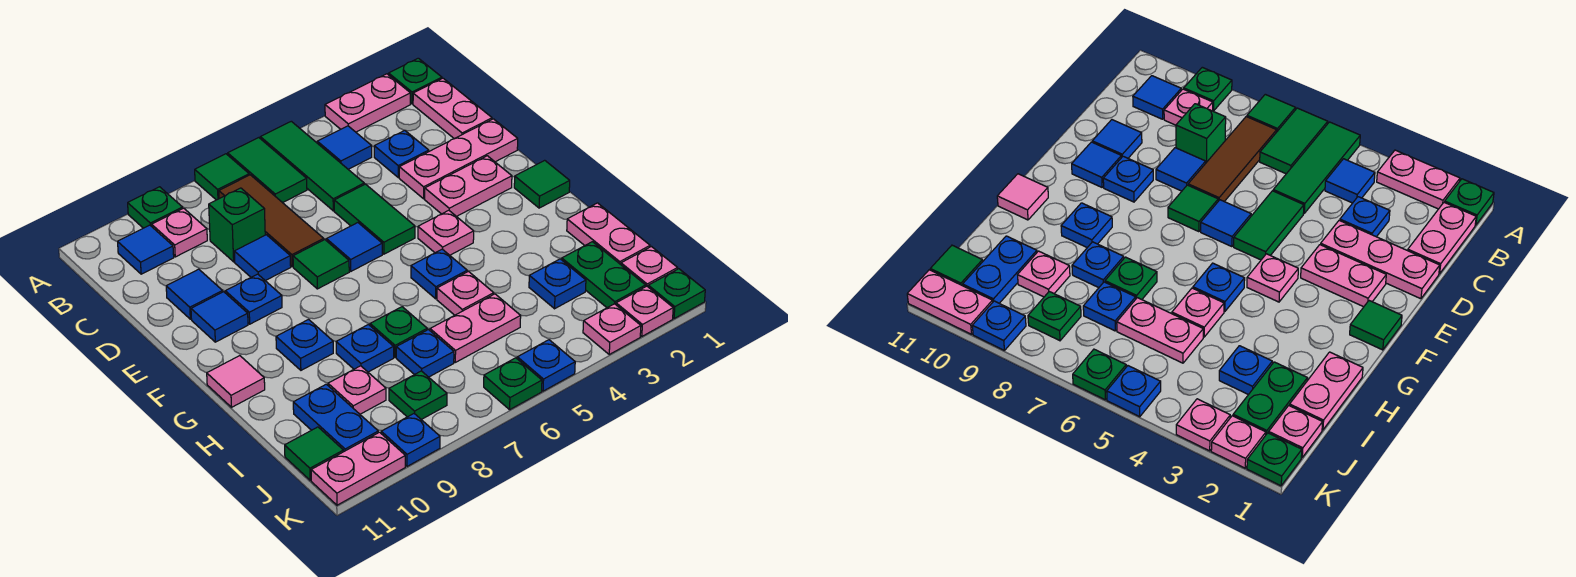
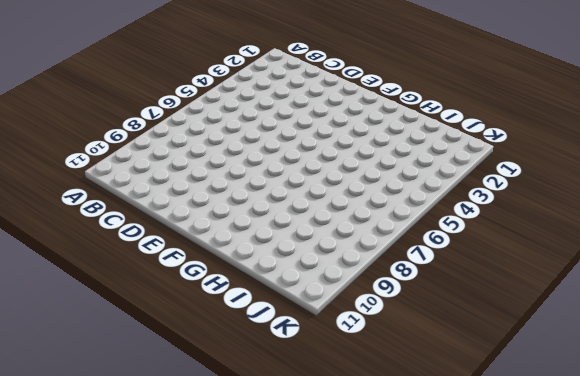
none -> green plate A1 level 1
none -> pink plate A2:A3 level 1
none -> green tile A5:C5 level 1
none -> green tile A6:B6 level 1

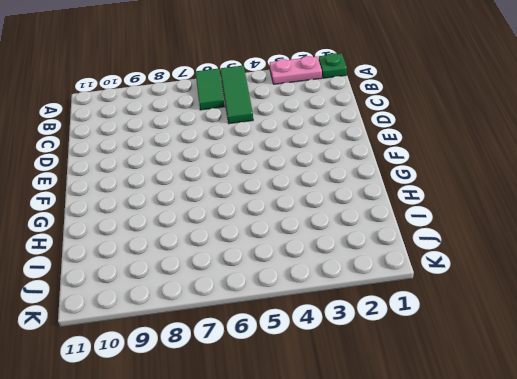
none -> green tile A7 level 1
none -> green plate A9 level 1
none -> pink plate B1:C1 level 1
none -> blue tile B4 level 1

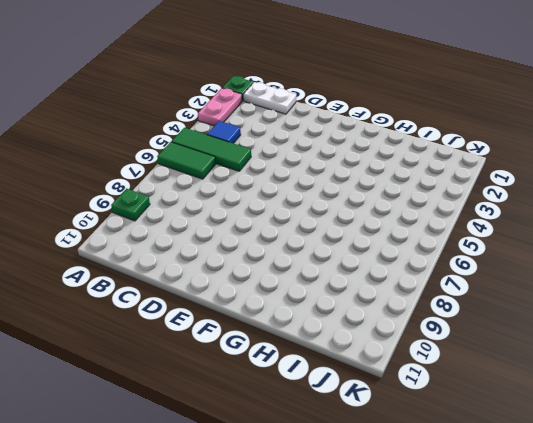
white plate B1:C1 level 1 -> pink plate B1:C1 level 1
none -> green tile A7 level 1
none -> brown tile B7:D7 level 1
none -> pink plate B9 level 1
none -> blue tile B10 level 1

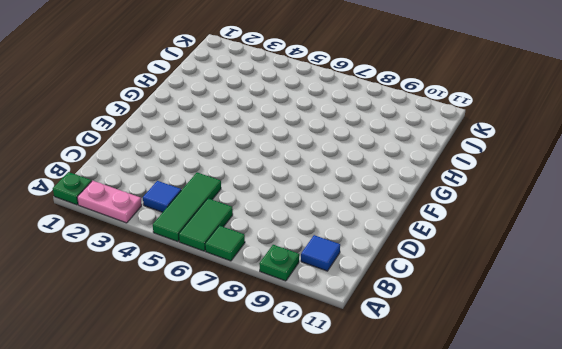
none -> pink plate B1:C1 level 1
none -> brown tile B7:D7 level 1
none -> pink plate B9 level 1
none -> blue plate C3 level 1

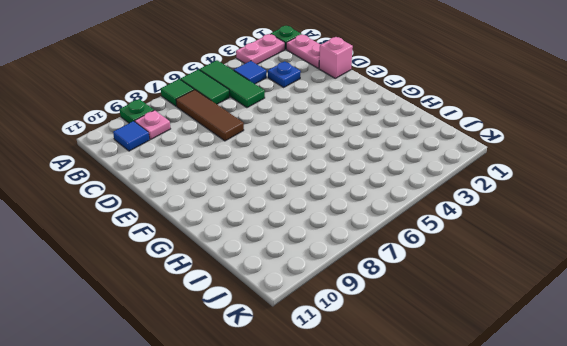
pink brick D1 level 1 -> pink plate D1:D3 level 1
none -> green brick C8 level 1
none -> green tile D5:E5 level 1
none -> blue tile D8 level 1
none -> blue tile D10 level 1

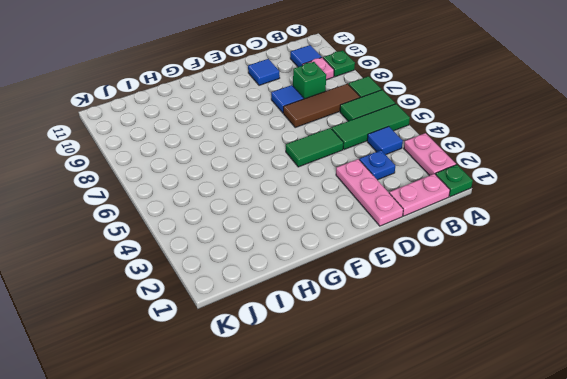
none -> pink plate E2:E3 level 1
none -> blue tile E6 level 1
none -> green tile E7 level 1
none -> blue plate E9 level 1

